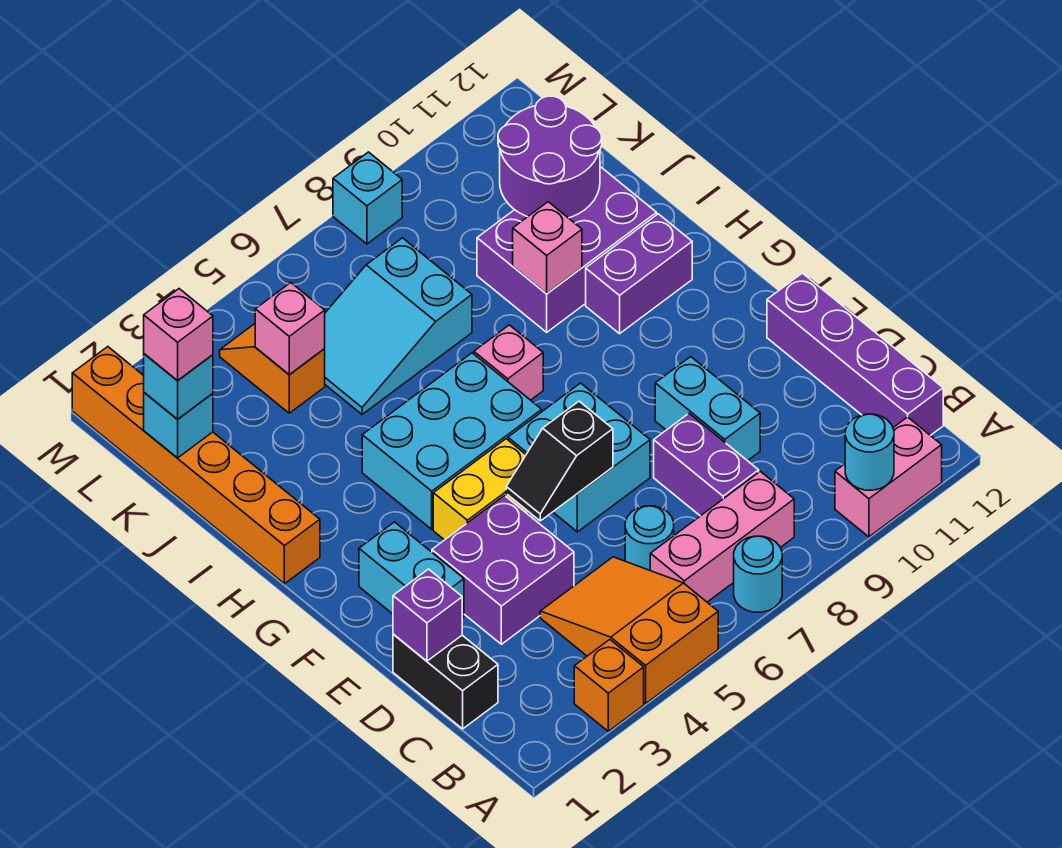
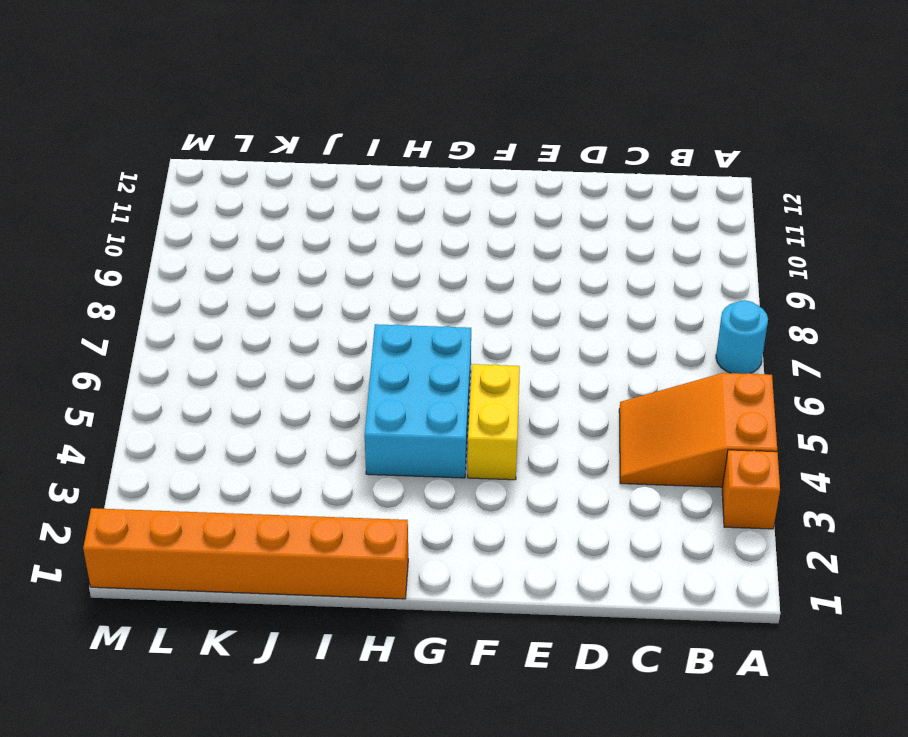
none -> pink brick A10:A11 level 1
none -> pink brick B6:B8 level 1
none -> purple brick B12:E12 level 1
none -> black brick C1:D1 level 1

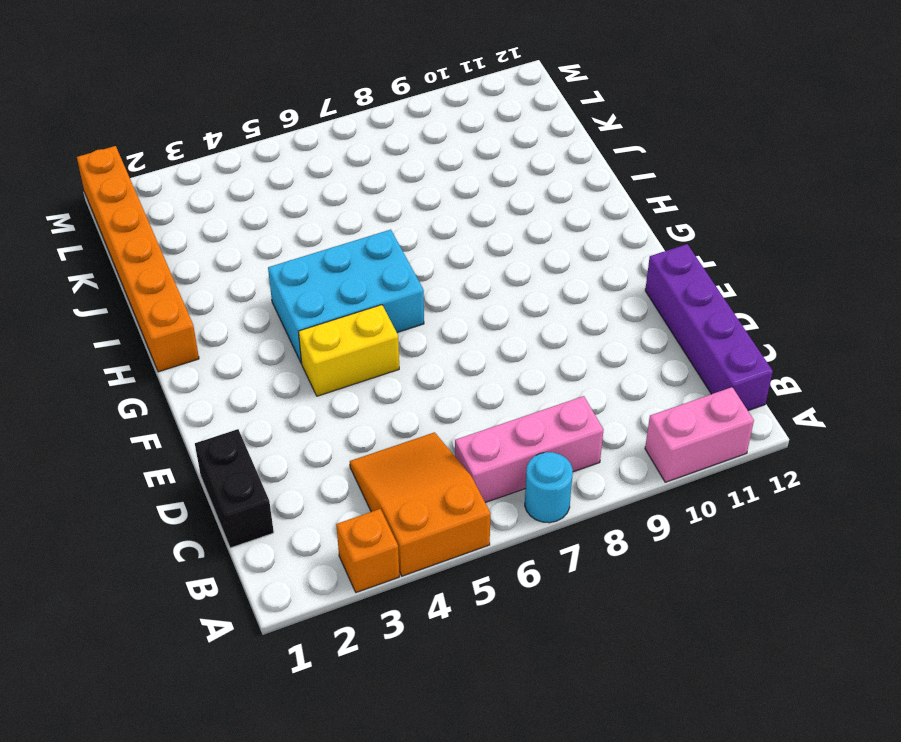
none -> cyan round brick C6 level 1
none -> purple brick C8:D8 level 1
none -> purple brick D3:E4 level 1
none -> cyan brick D9:E9 level 1

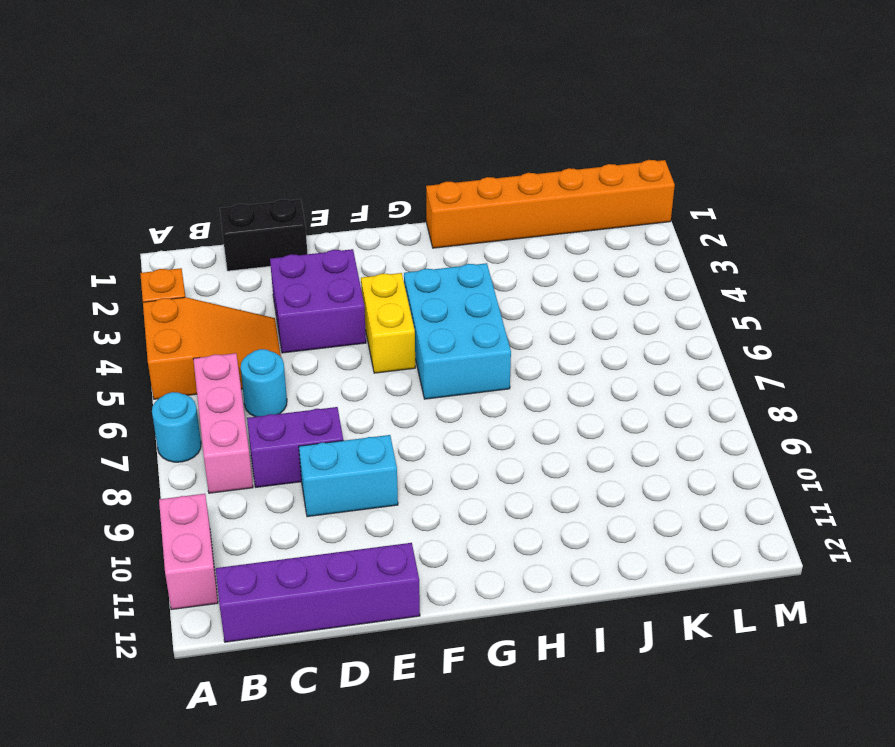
none -> cyan brick E2:F2 level 1
none -> cyan brick E6:F7 level 1
none -> pink brick H7 level 1
none -> purple brick H10:H11 level 1

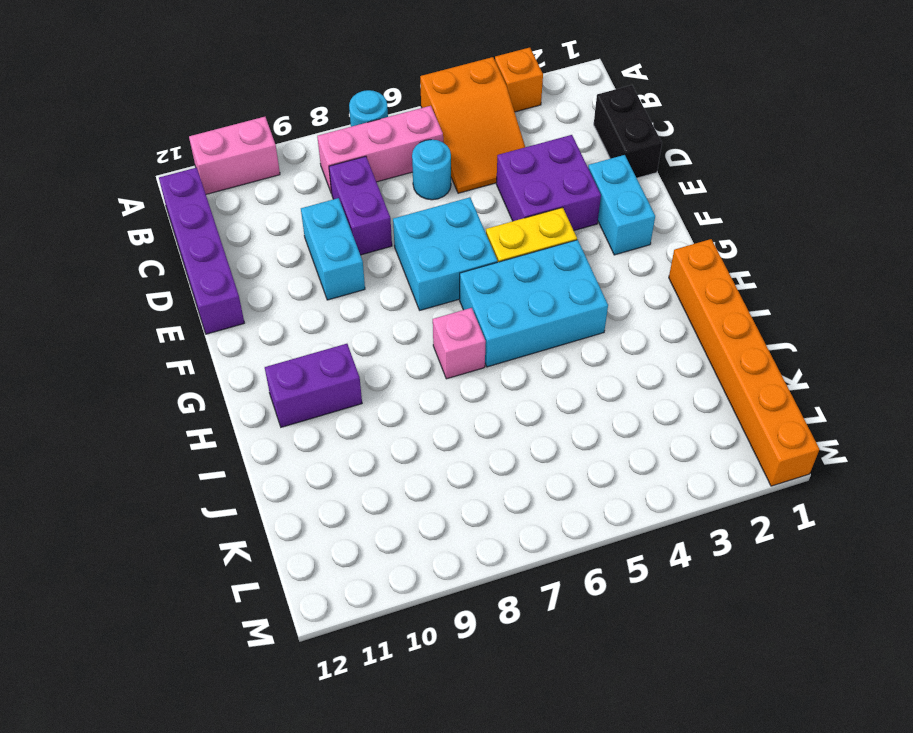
none -> purple brick I9:J11 level 1
none -> cyan slope J5:K7 level 1 top 7
none -> orange slope K4:L4 level 1 top K
none -> cyan brick M8 level 1

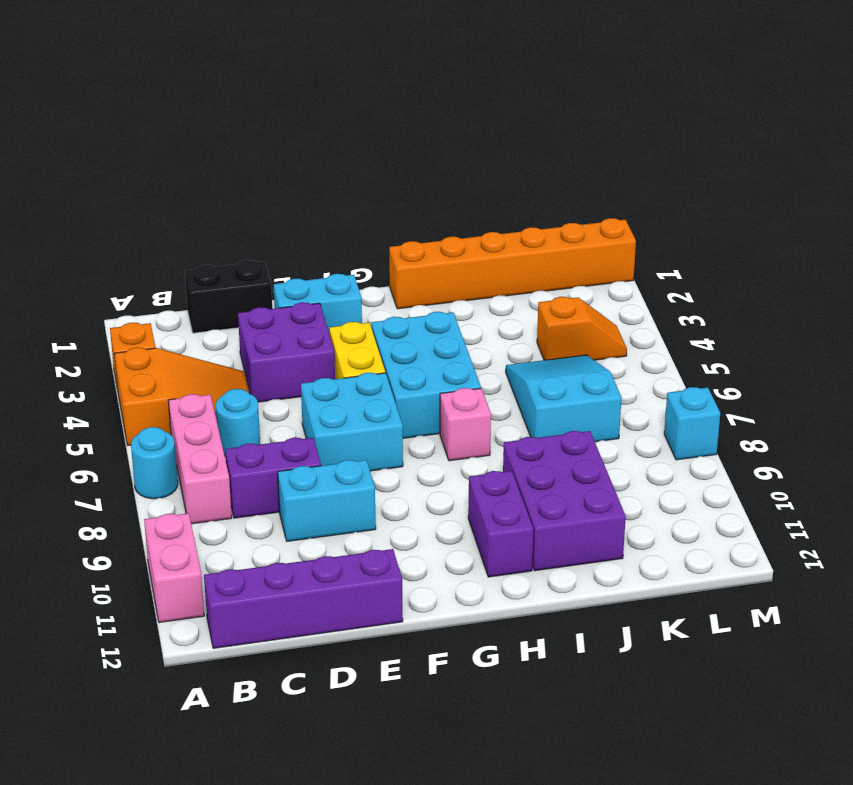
none -> cyan round brick A10 level 2
none -> purple brick D1 level 2
none -> black slope E5:E6 level 2 top 6
none -> pink brick I9 level 2

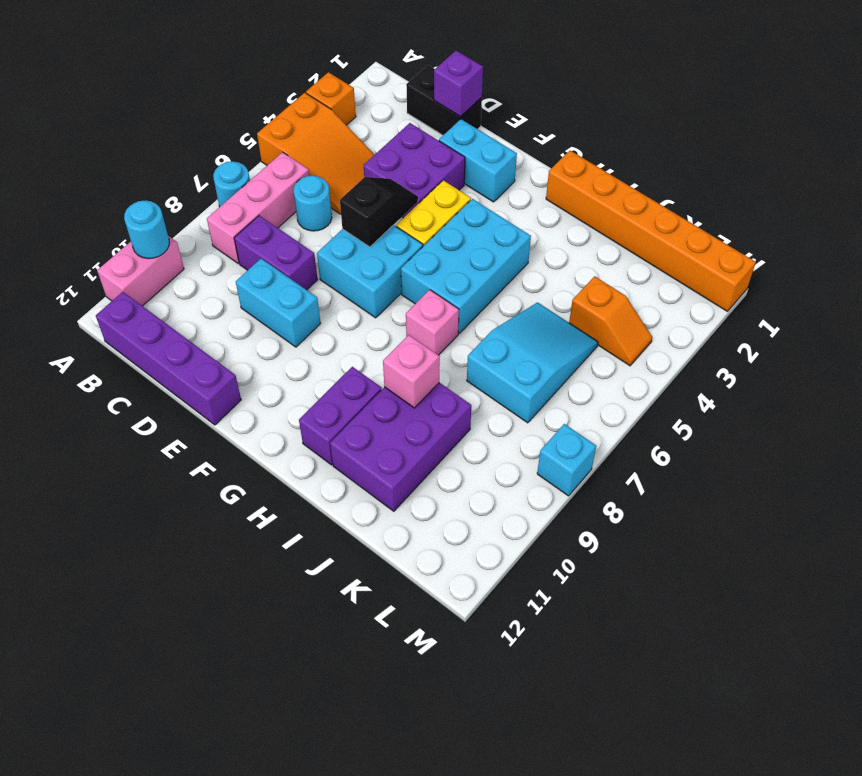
none -> purple round brick J10:K11 level 2
none -> cyan brick K1 level 2
none -> pink brick K4 level 2
none -> cyan brick K1 level 3

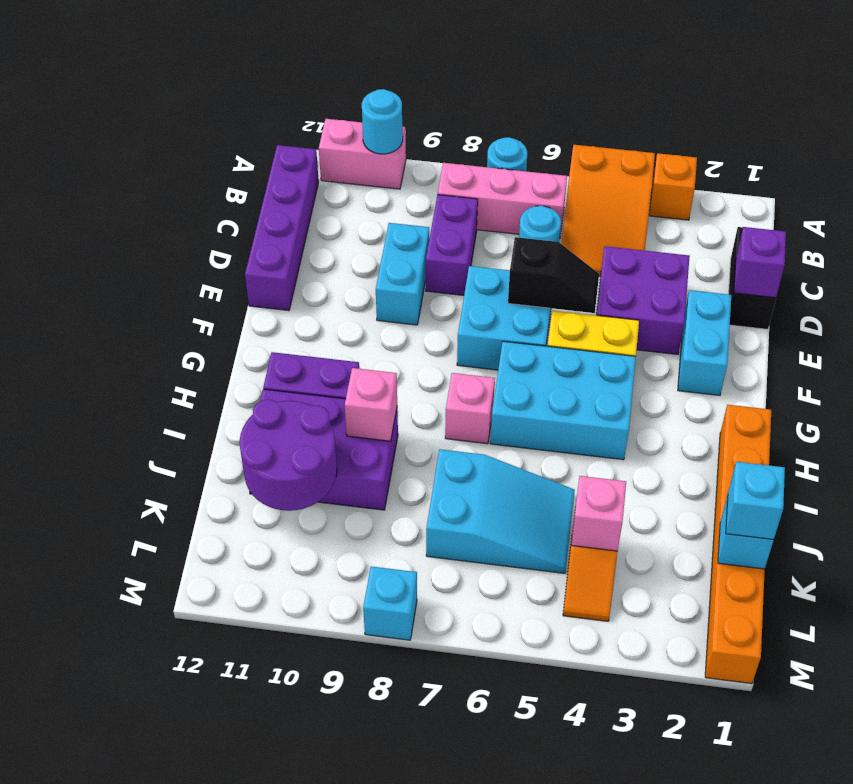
none -> pink brick K1 level 4

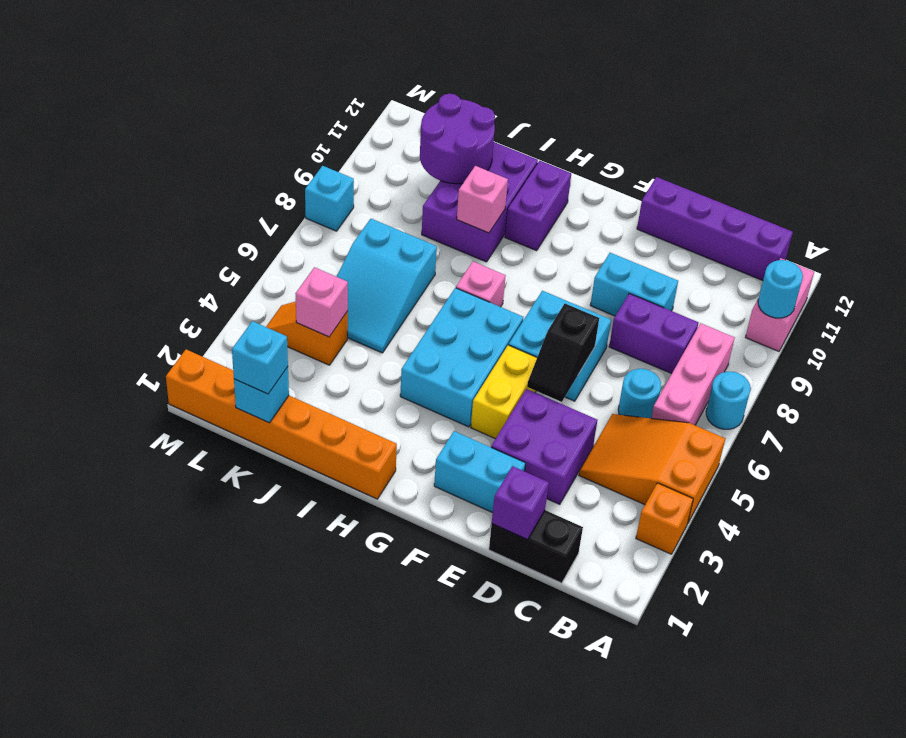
none -> pink brick K1 level 4

